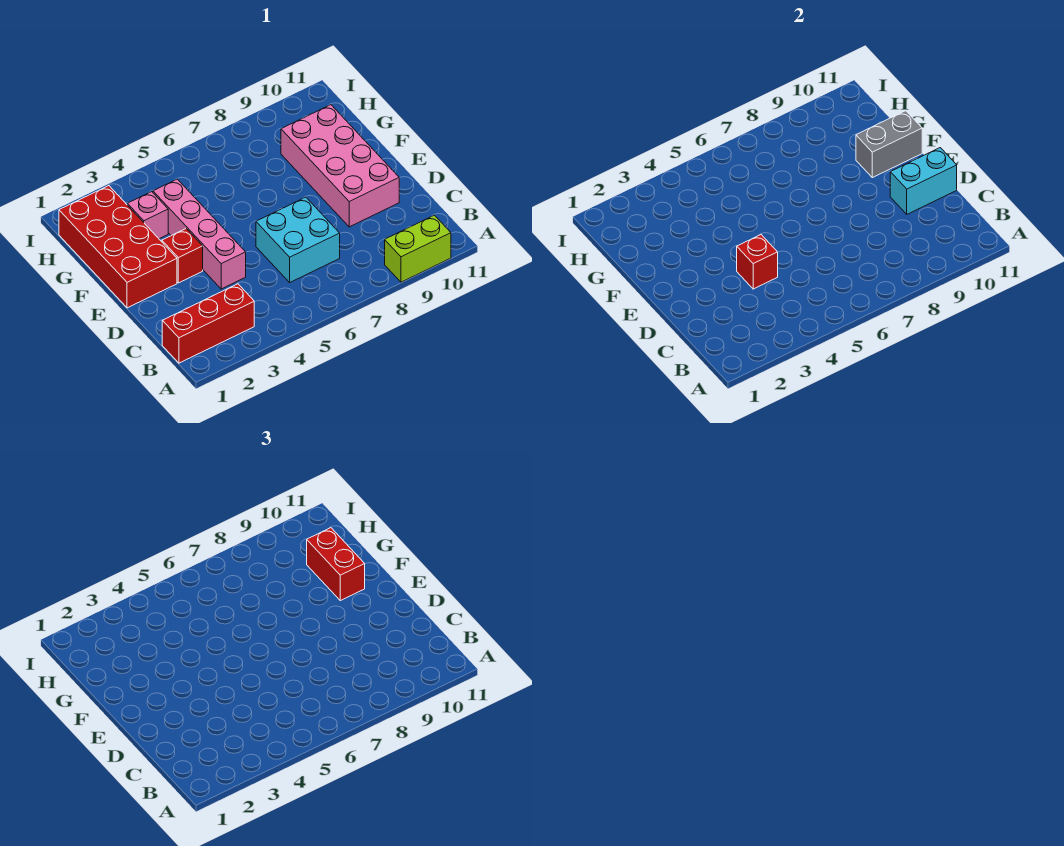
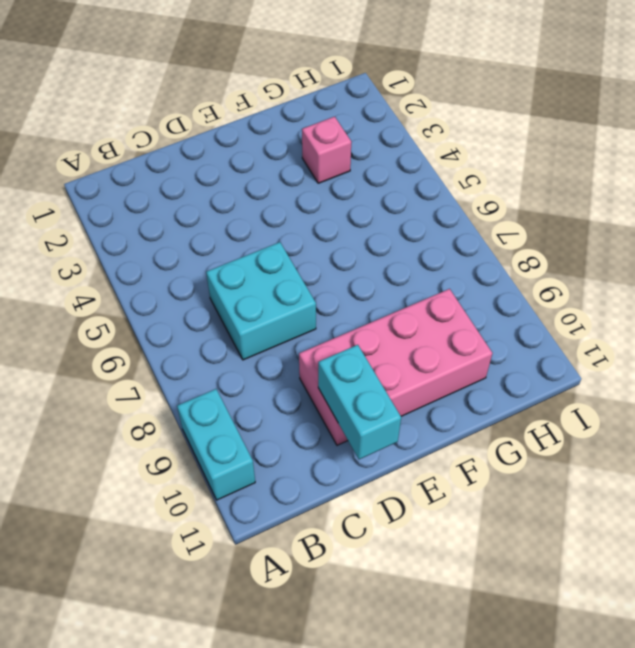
cyan brick A9:A10 level 1 -> lime brick A9:A10 level 1
none -> red brick B1:B3 level 1
none -> pink brick D4:G4 level 1
none -> red brick E1:H2 level 1

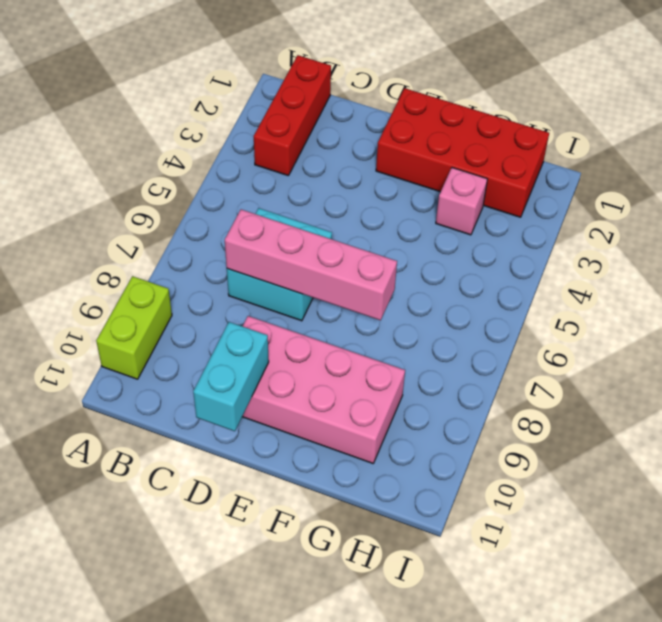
pink brick C7:F7 level 2 -> pink brick D4:G4 level 1
none -> red brick E3 level 1
none -> red brick D4 level 2
none -> grey brick F10:F11 level 2

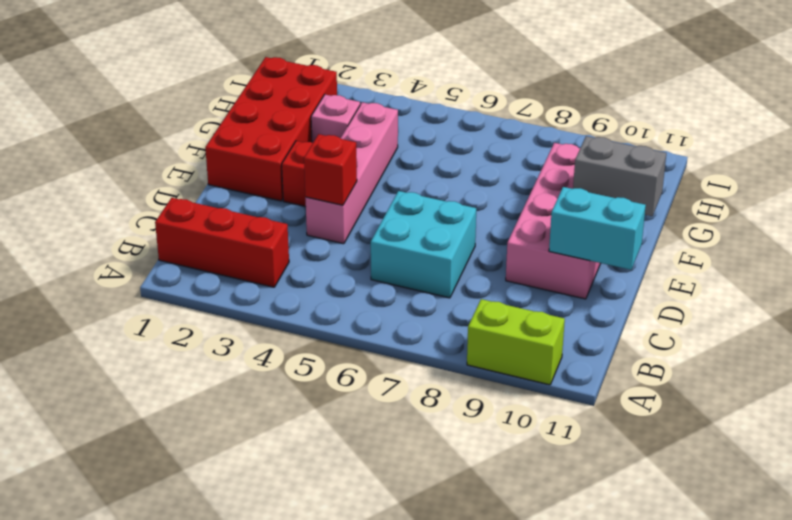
none -> red brick F10:G10 level 3

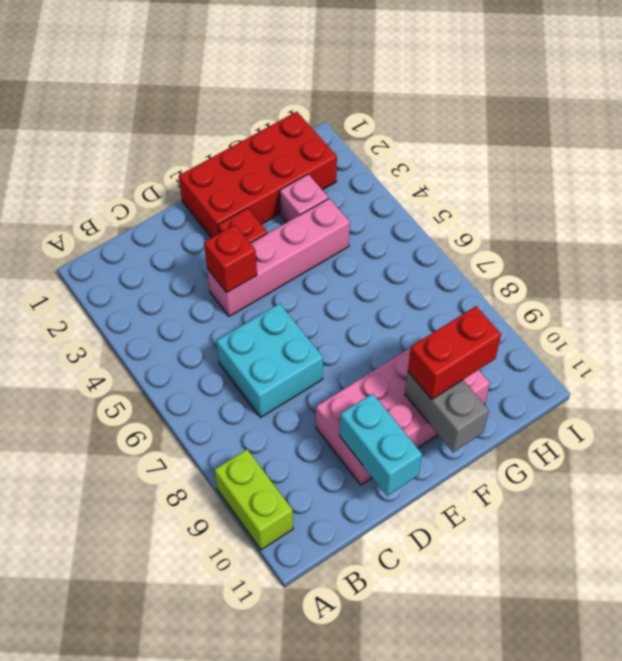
none -> red brick B1:B3 level 1

